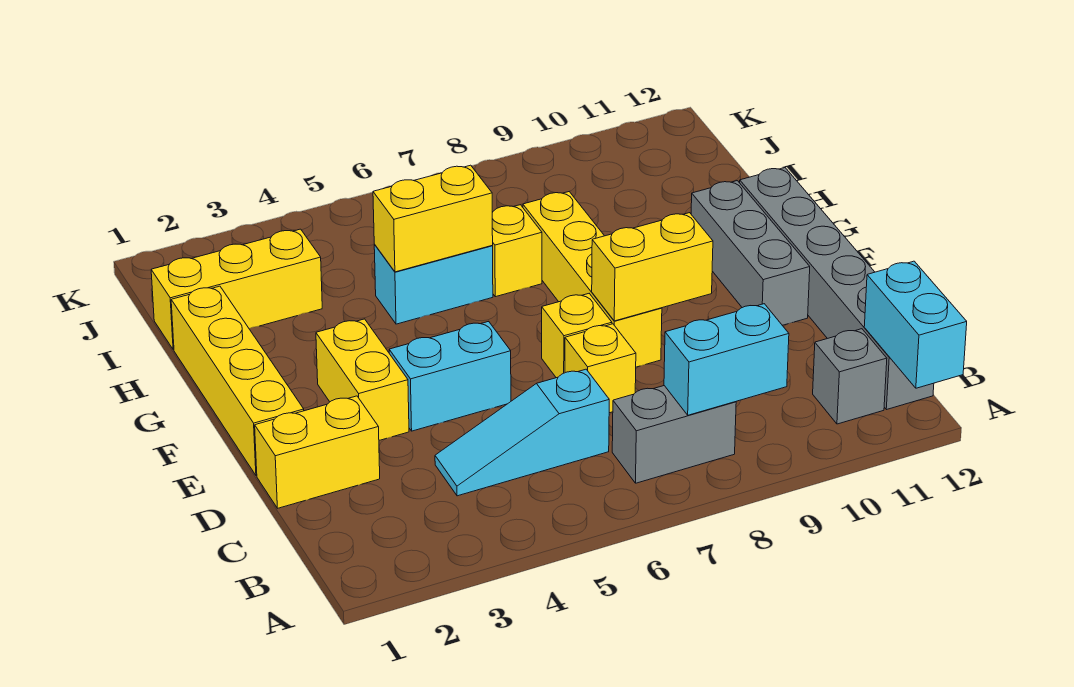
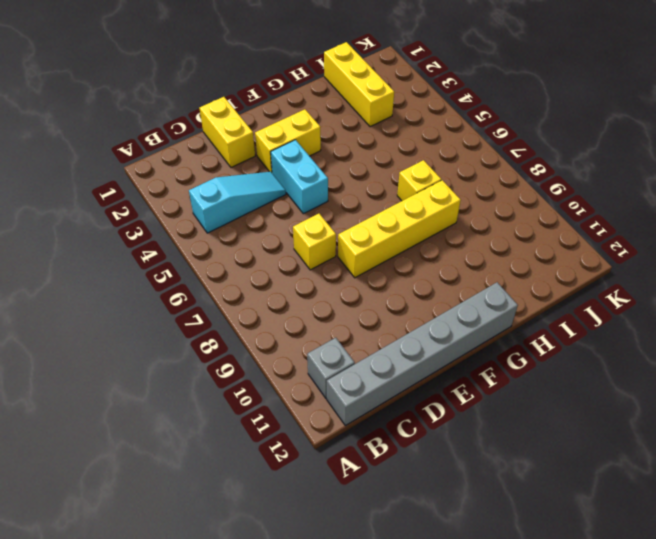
cyan slope B4:D4 level 1 top B -> cyan slope C4:C6 level 1 top 6
none -> grey brick B7:B8 level 1
none -> yellow brick E1:H1 level 1
none -> yellow brick E7 level 1

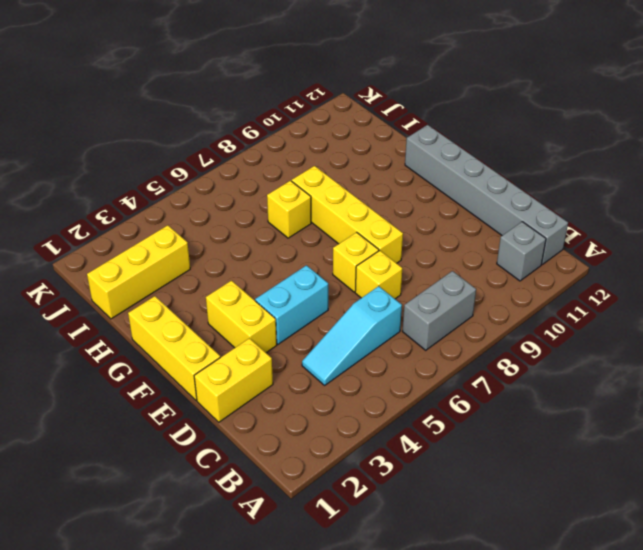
yellow brick E1:G1 level 1 -> yellow brick E1:H1 level 1
none -> grey brick E11:G11 level 1
none -> cyan brick H5:H6 level 1
none -> cyan brick A12:B12 level 2

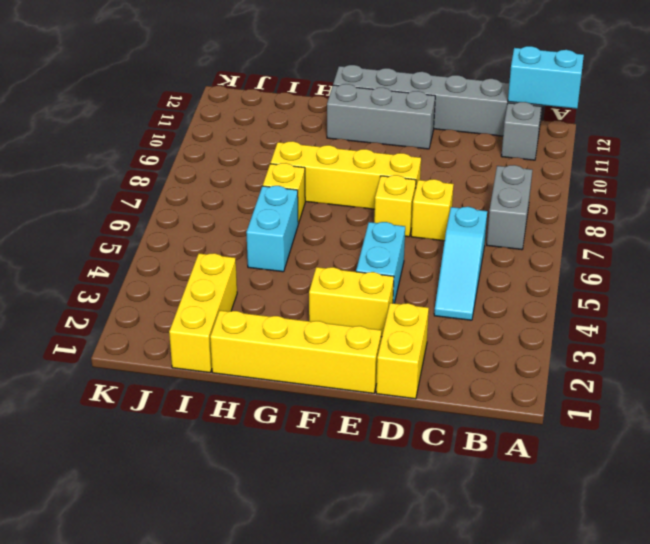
none -> cyan brick B8:B9 level 2
none -> yellow brick E8:E9 level 2
none -> yellow brick H5:H6 level 2

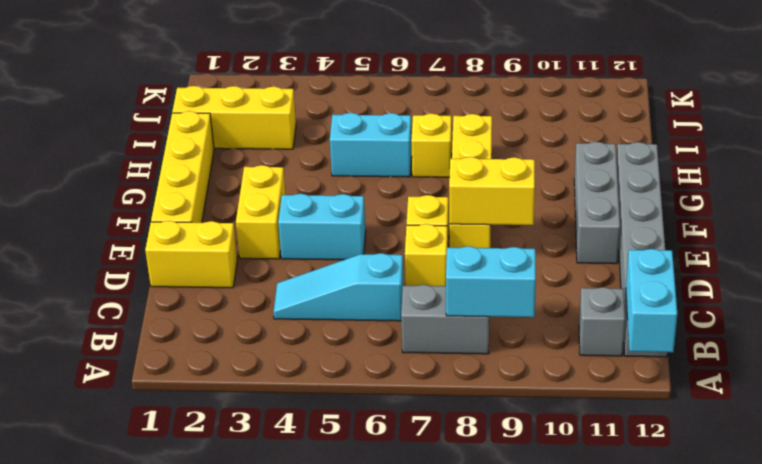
none -> yellow brick H5:H6 level 2

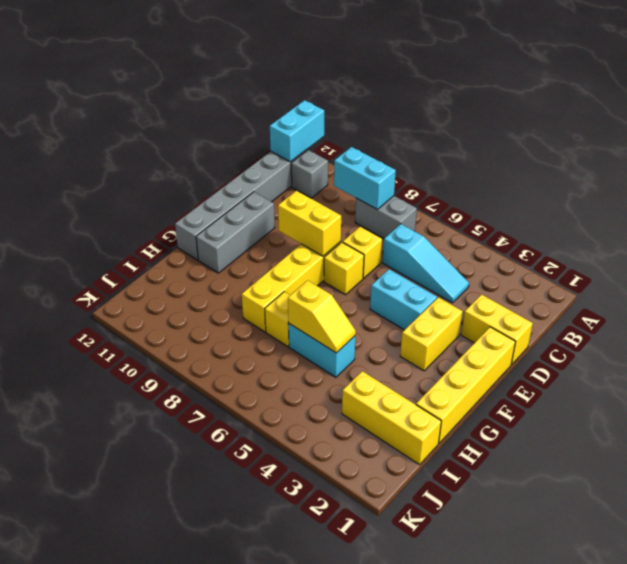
yellow slope H5:H6 level 2 top 6 -> yellow brick H5:H6 level 2

